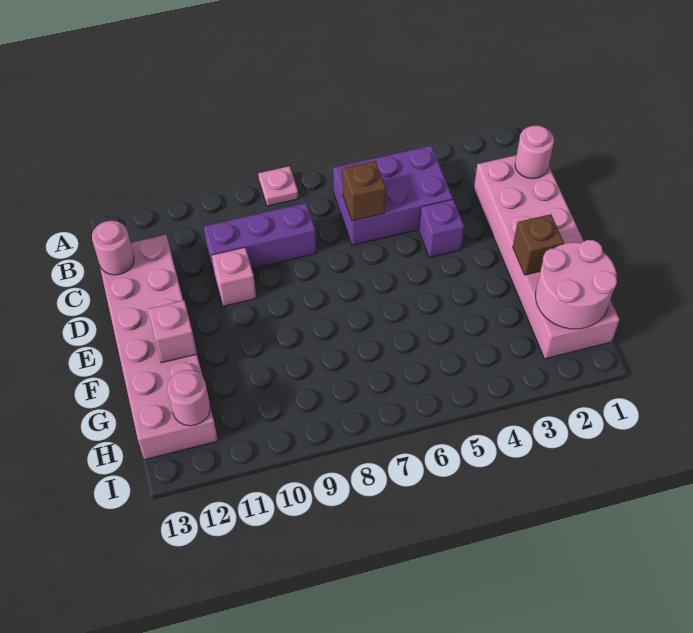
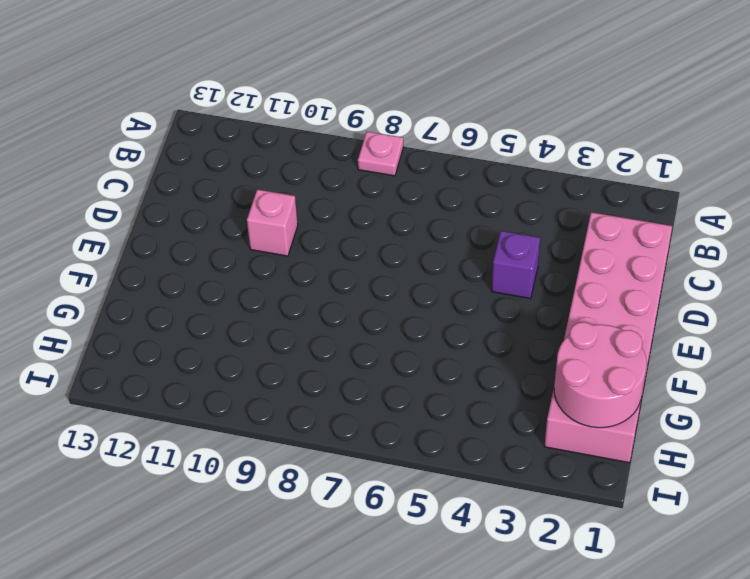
none -> purple brick B4:C6 level 1
none -> purple brick C8:C10 level 1
none -> pink brick C12:H13 level 1

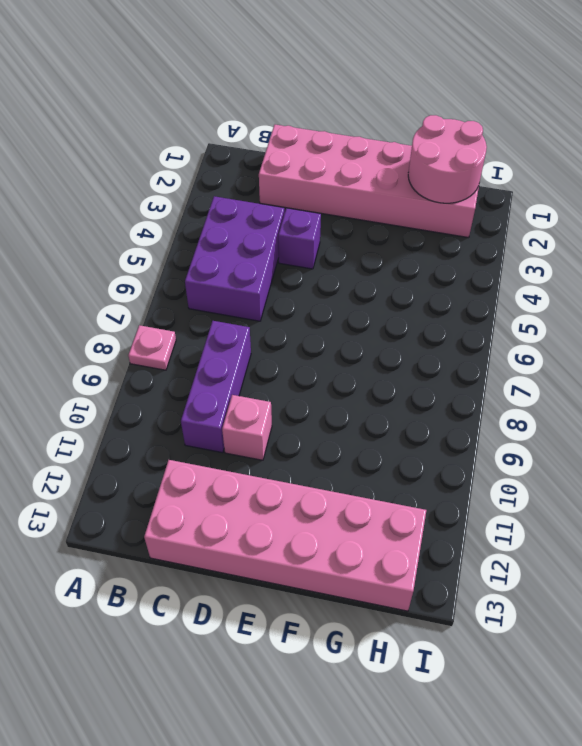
none -> pink round brick C1 level 2
none -> brown brick C6 level 2
none -> pink round brick C13 level 2

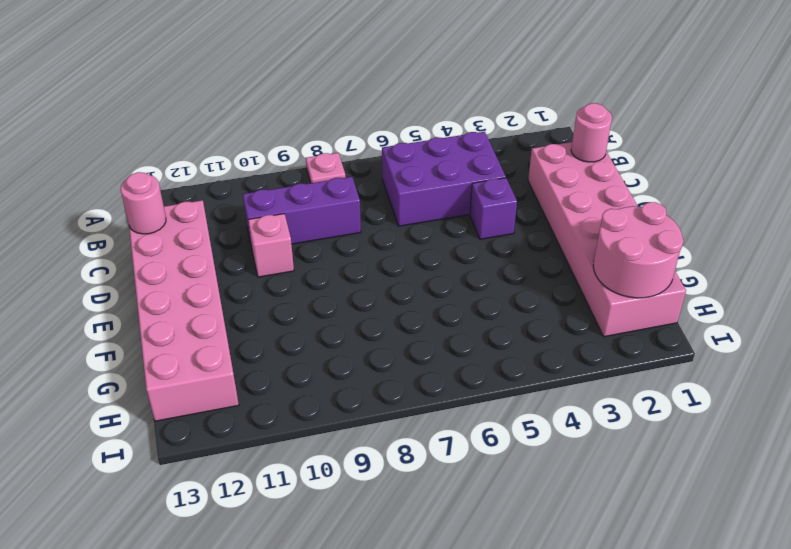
none -> brown brick C6 level 2
none -> brown brick F2 level 2
none -> pink brick F12 level 2

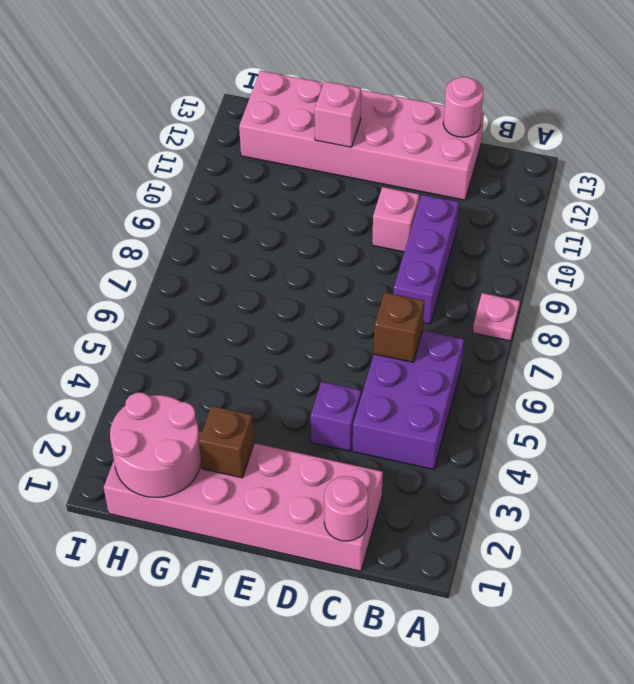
none -> pink round brick H12 level 2

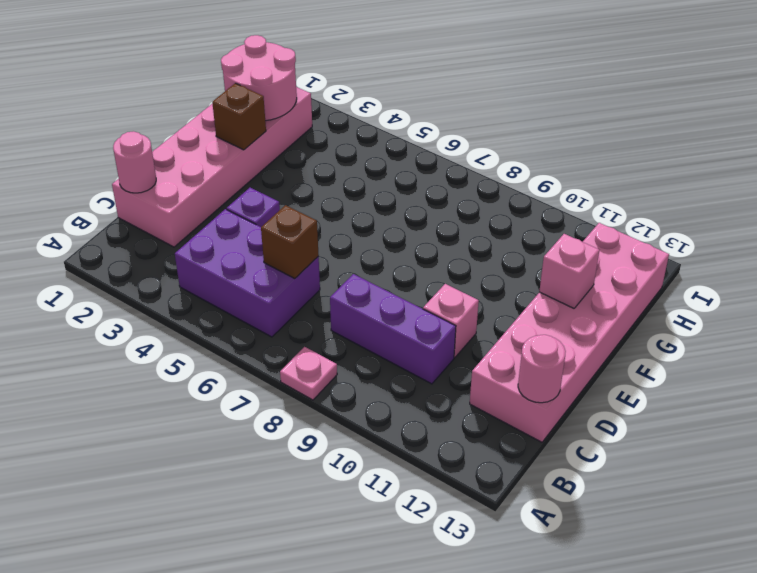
none -> pink round brick H12 level 2

